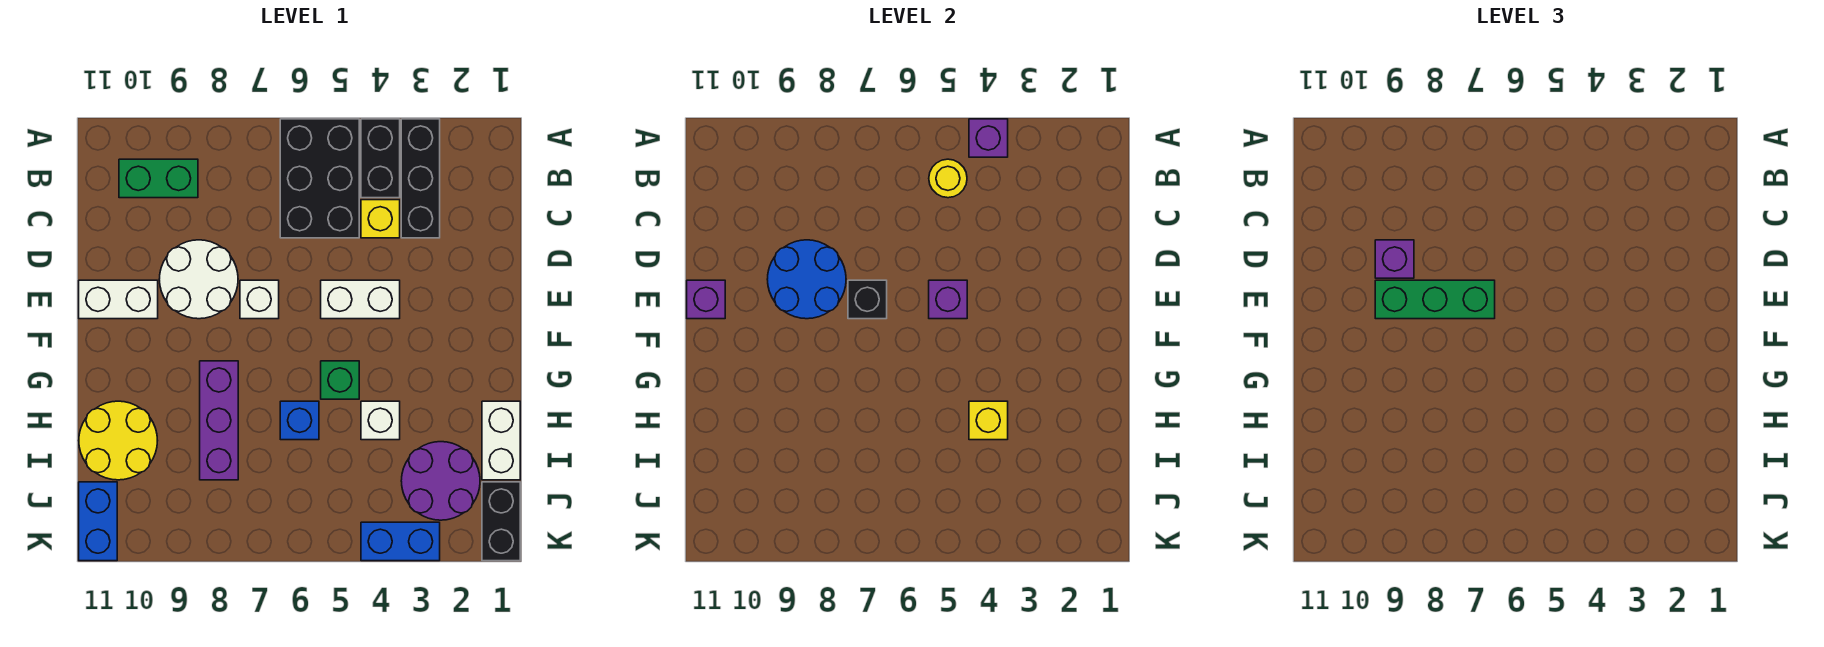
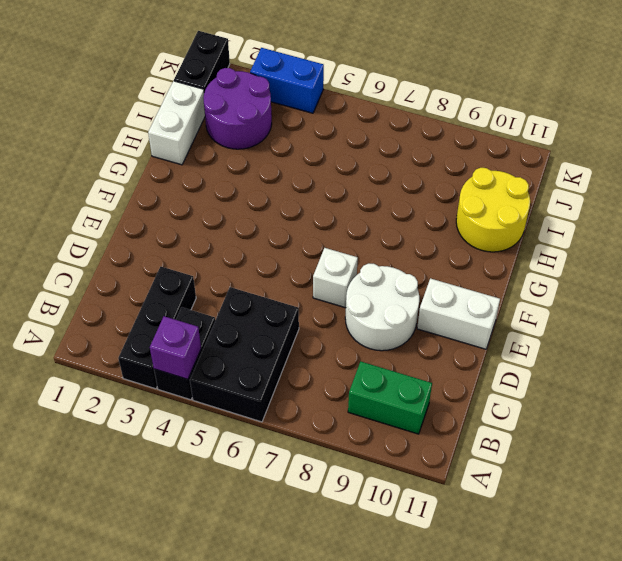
none -> yellow brick C4 level 1
none -> white brick E4:E5 level 1
none -> green brick G5 level 1

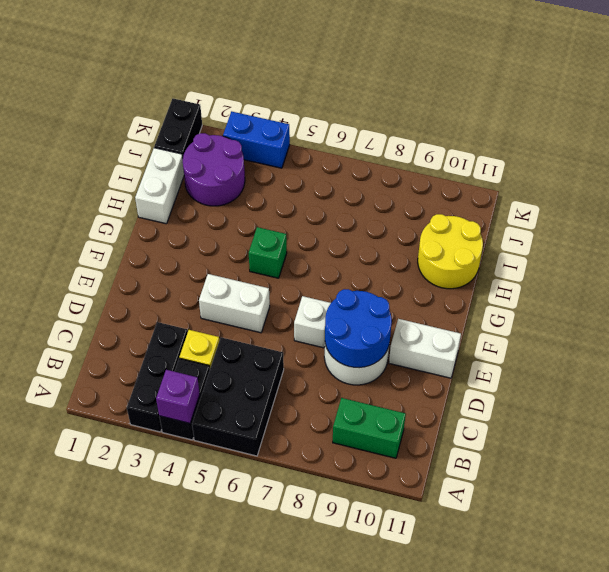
none -> purple brick G8:I8 level 1
none -> white brick H4 level 1
none -> blue brick H6 level 1

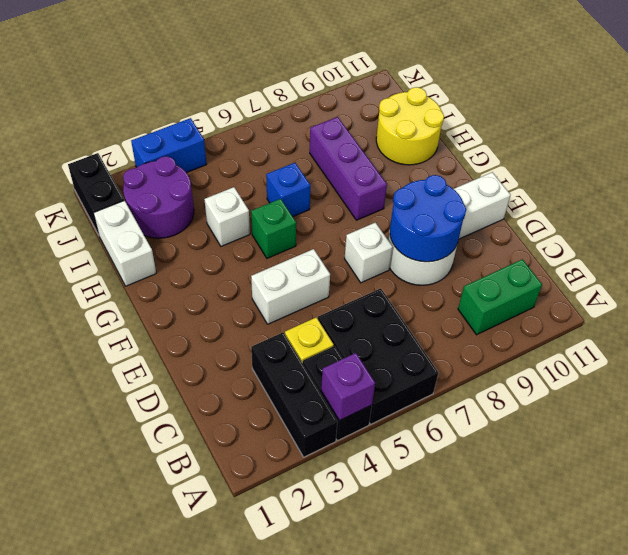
none -> blue brick J11:K11 level 1
none -> yellow round brick B5 level 2
none -> purple brick E5 level 2

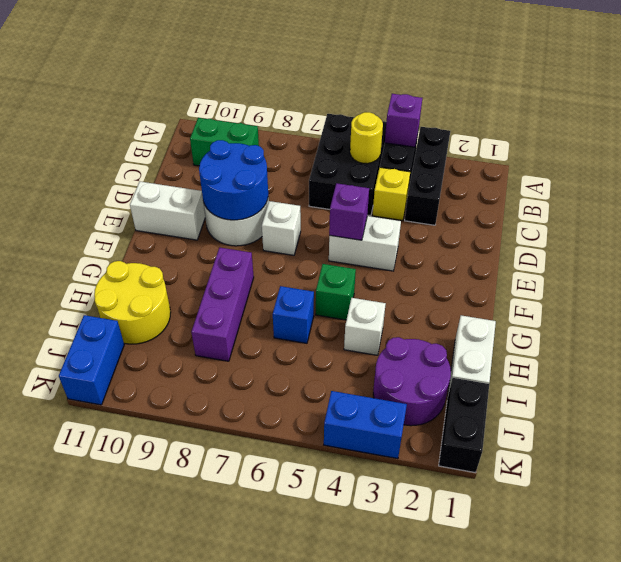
none -> black brick E7 level 2
none -> purple brick E11 level 2
none -> yellow brick H4 level 2

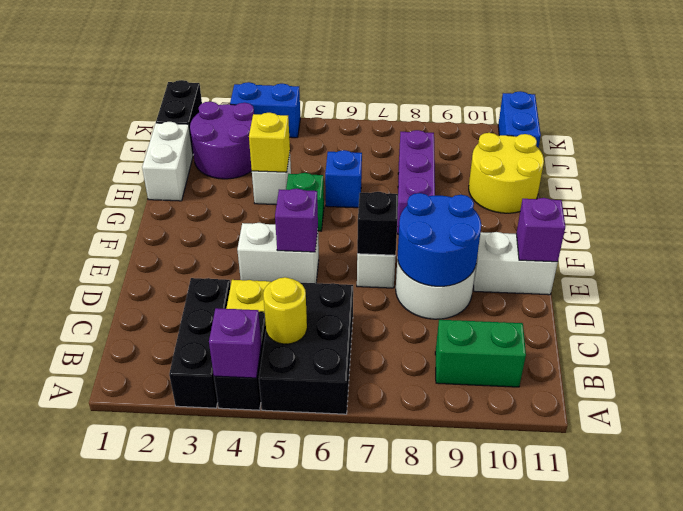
none -> purple brick D9 level 3
none -> green brick E7:E9 level 3

